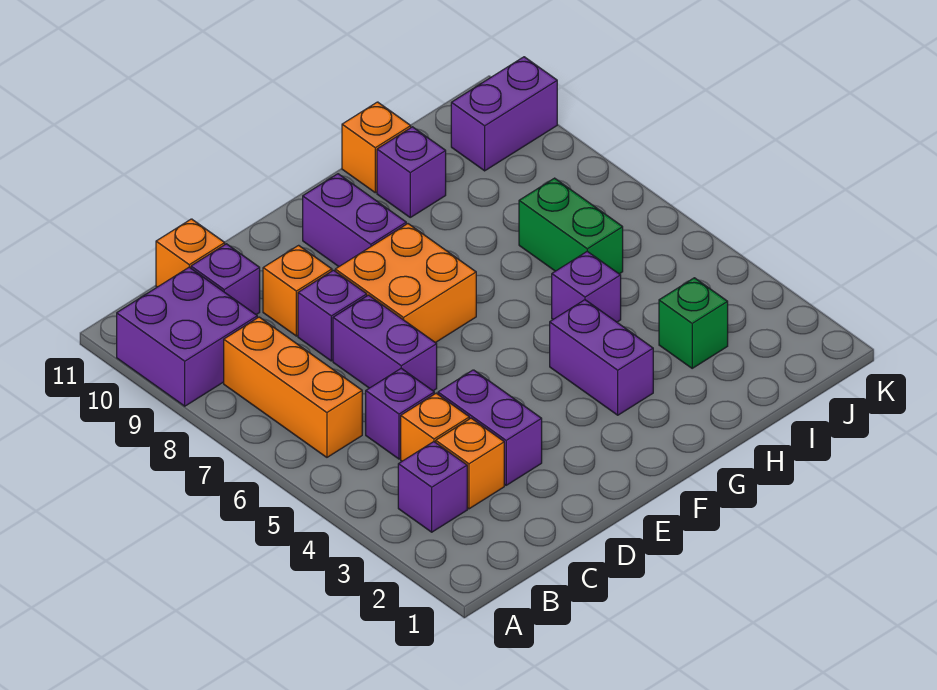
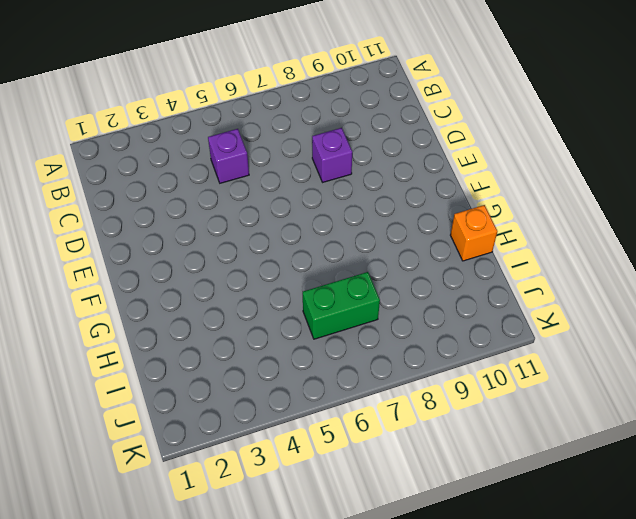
none -> purple brick A9:B10 level 1
none -> purple brick B3 level 1
none -> orange brick B6:B8 level 1

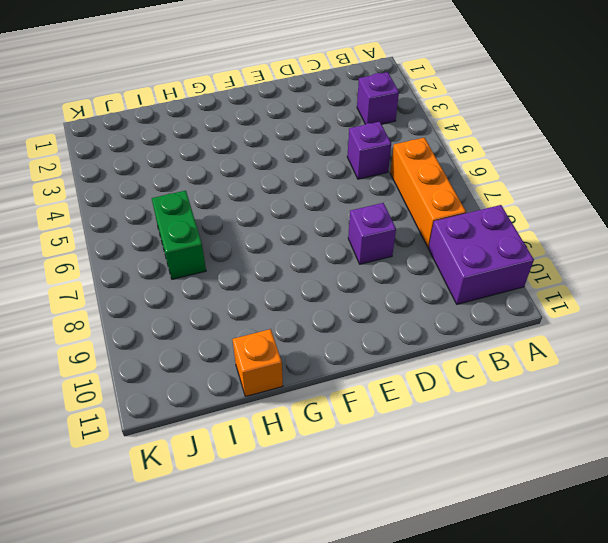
none -> orange brick C3 level 1
none -> orange brick C4 level 1
none -> purple brick C10 level 1

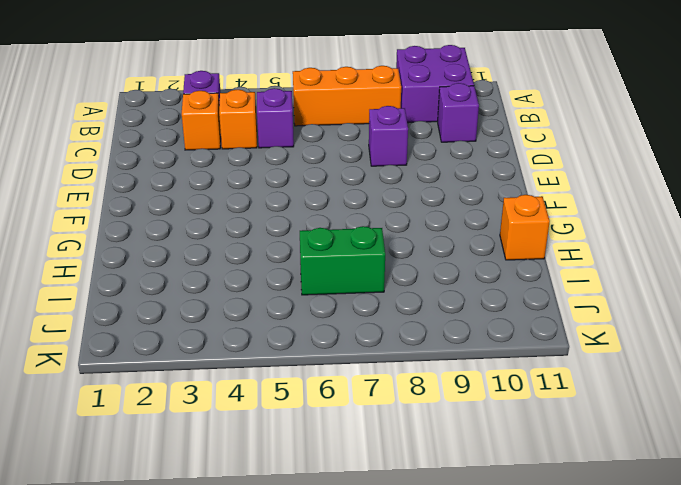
none -> orange brick C11 level 1
none -> purple brick D3:D4 level 1
none -> purple brick D6:D7 level 1

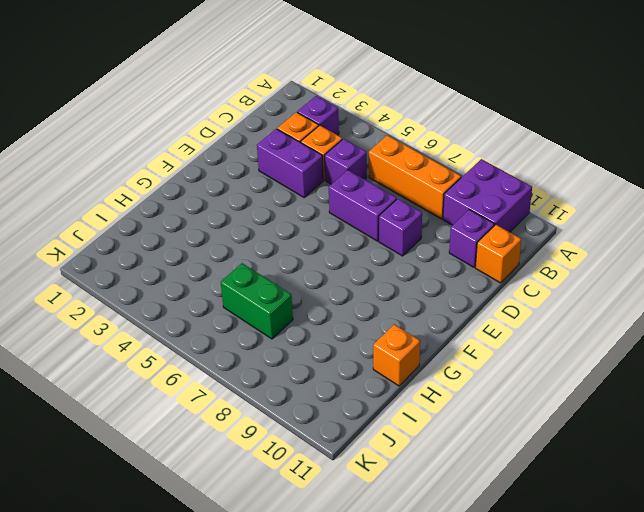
none -> orange brick D9 level 1
none -> orange brick E7:F8 level 1
none -> purple brick F9:F10 level 1

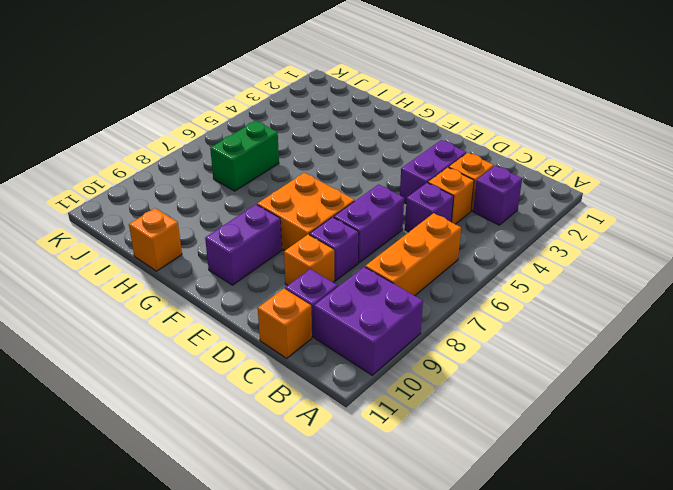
none -> purple brick G3:G4 level 1
none -> purple brick H5 level 1
none -> purple brick H10 level 1

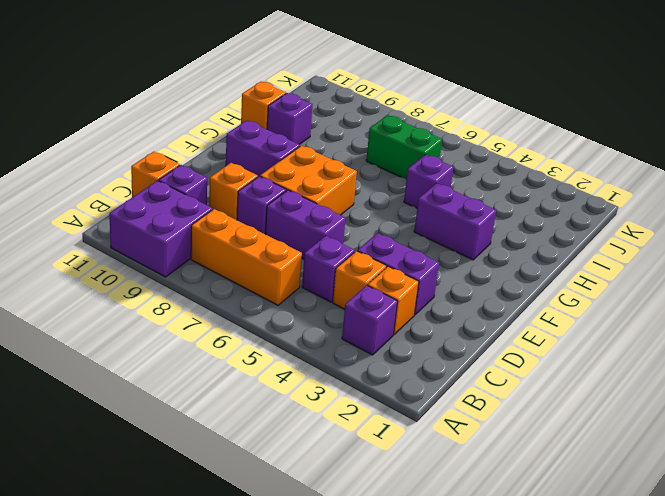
none -> green brick I3 level 1
none -> purple brick J10:K10 level 1

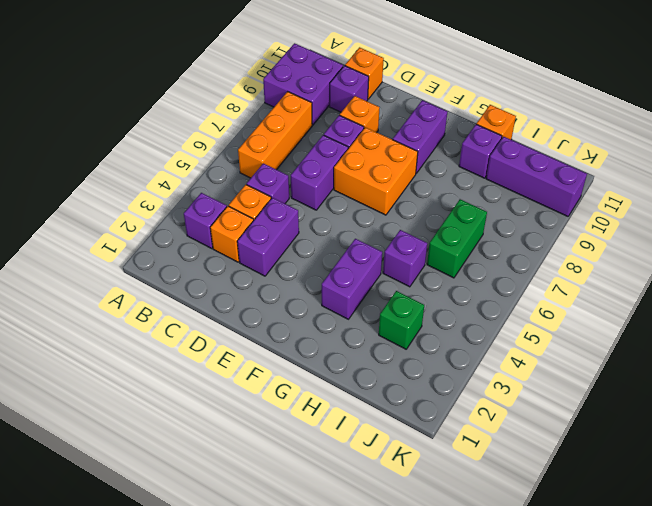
purple brick I10:K10 level 1 -> purple brick J10:K10 level 1

